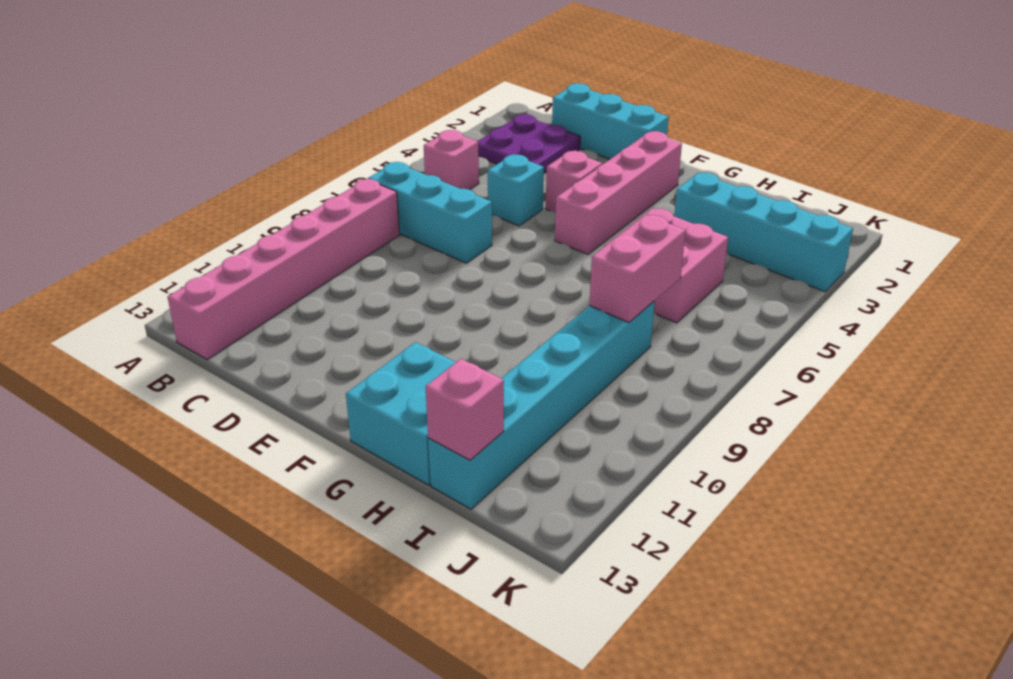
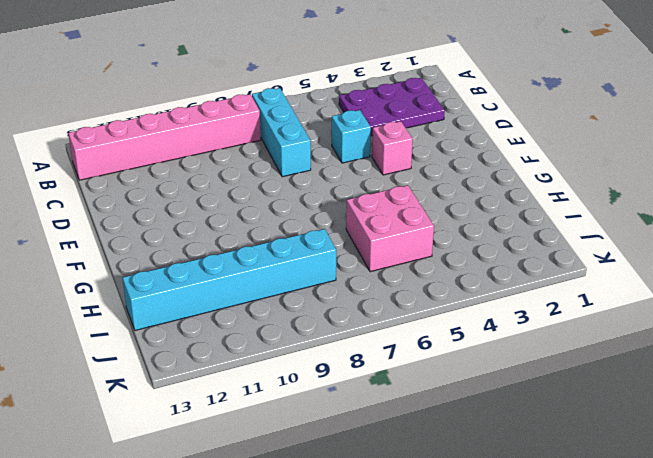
purple plate B2:C4 level 1 -> purple plate B2:C3 level 1
none -> pink brick B5 level 1
none -> cyan brick C1:E1 level 1
none -> pink brick F2:F5 level 1

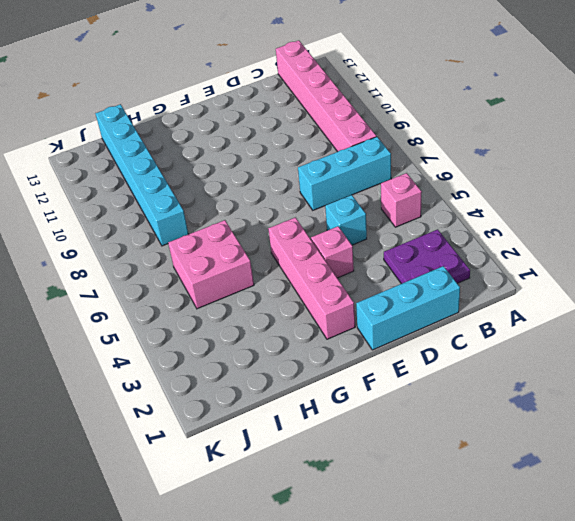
none -> cyan brick G12:H13 level 1
none -> cyan brick H3:K3 level 1
none -> pink brick I7:I8 level 2

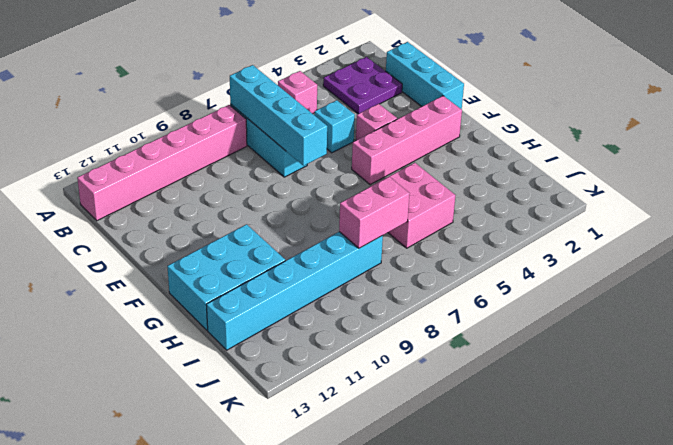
cyan brick B7:E7 level 2 -> cyan brick H3:K3 level 1
cyan brick G11:H13 level 1 -> cyan brick G12:H13 level 1
none -> pink brick I13 level 2

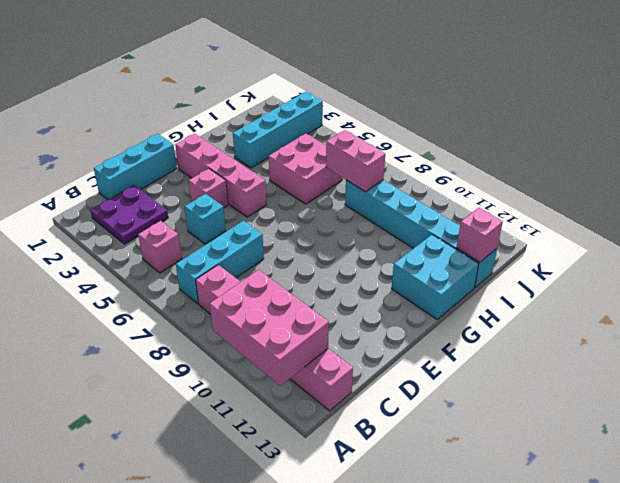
pink brick A10:B12 level 2 -> none

